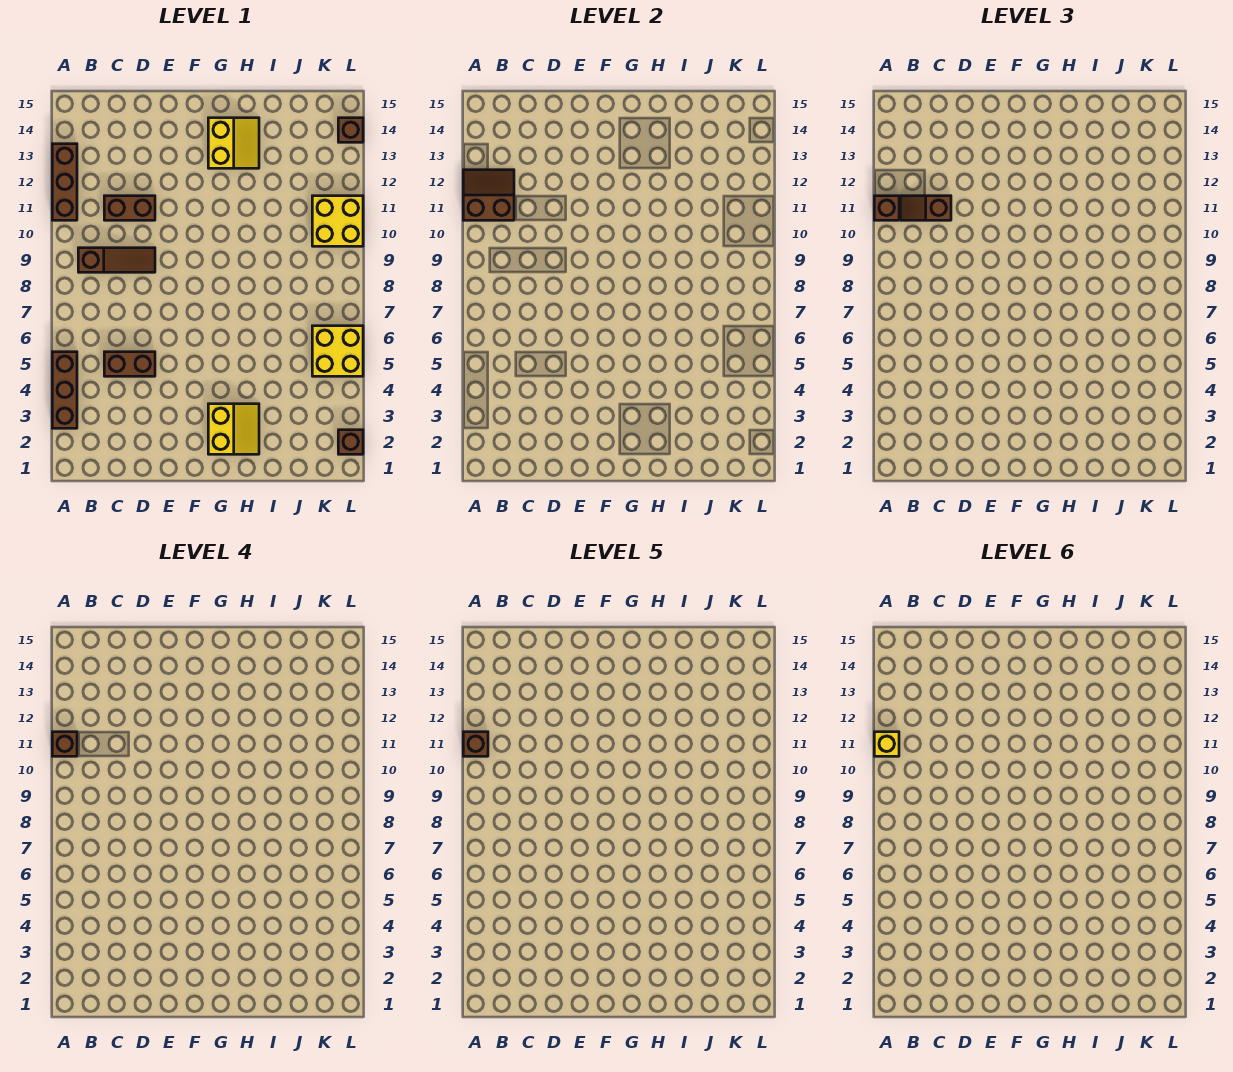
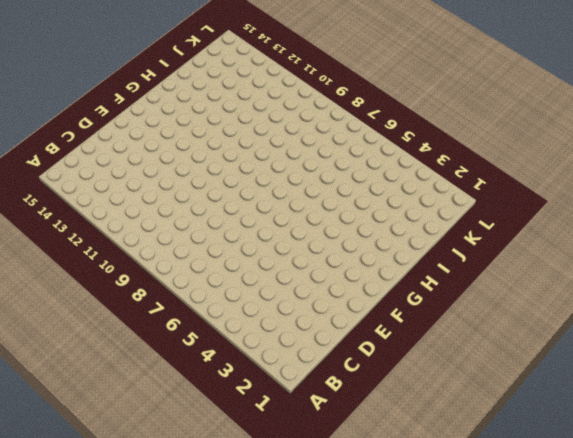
none -> brown brick A3:A5 level 1
none -> brown brick A11:A13 level 1
none -> brown slope B9:D9 level 1 top B

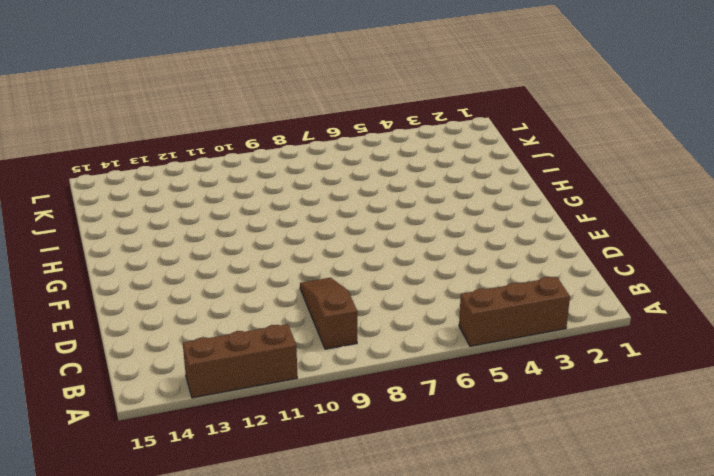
none -> brown brick C5:D5 level 1
none -> brown brick C11:D11 level 1
none -> yellow slope G2:H3 level 1 top G

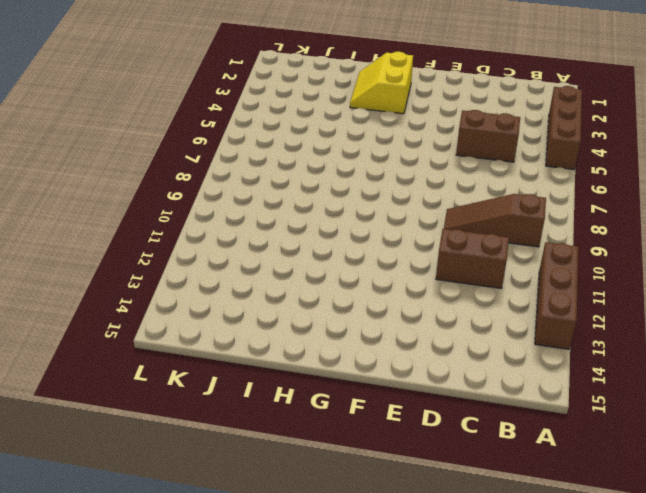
none -> yellow slope G13:H14 level 1 top G
none -> yellow brick K5:L6 level 1
none -> yellow brick K10:L11 level 1

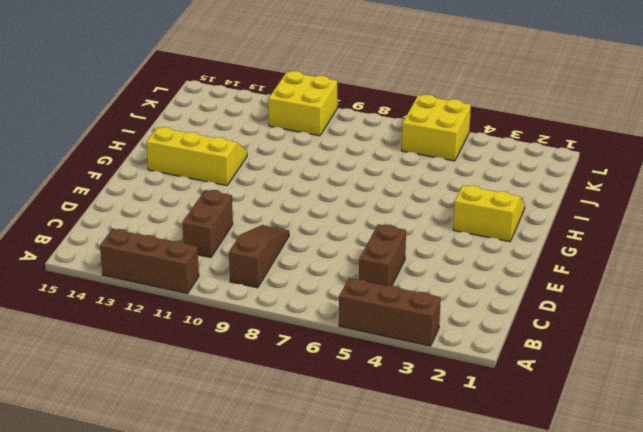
yellow slope G12:H14 level 1 top G -> yellow slope G13:H14 level 1 top G
none -> brown brick L2 level 1
none -> brown brick L14 level 1
none -> brown slope A11:B12 level 2 top 11

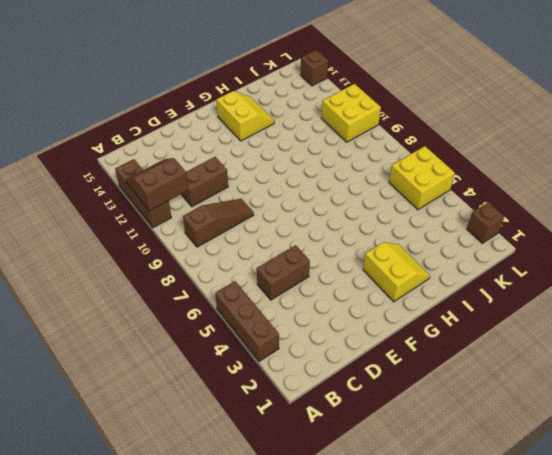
none -> brown brick A11 level 3
none -> brown slope B11:C11 level 3 top C
none -> brown brick A11 level 4

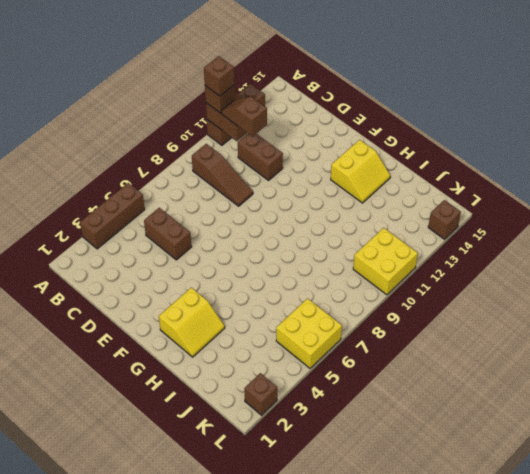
none -> brown brick A11 level 5
none -> yellow brick A11 level 6

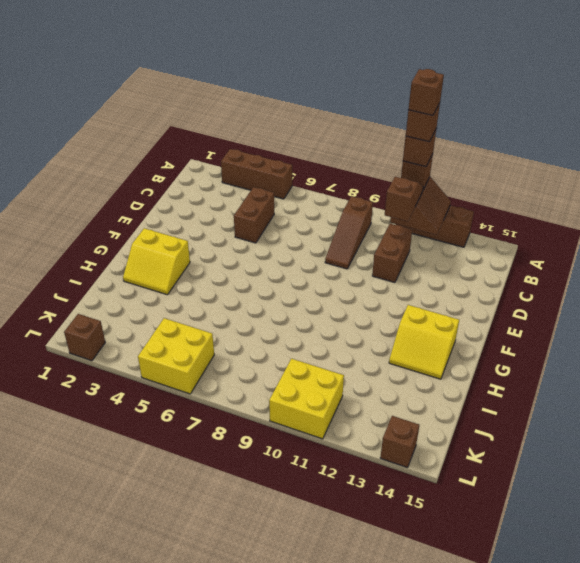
brown brick A11 level 6 -> yellow brick A11 level 6

